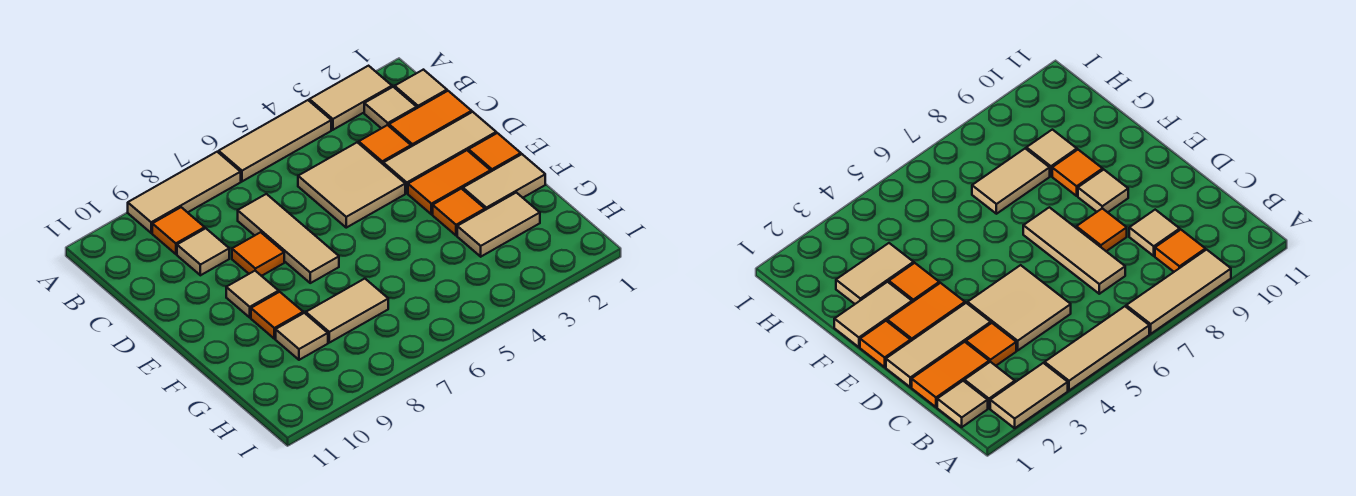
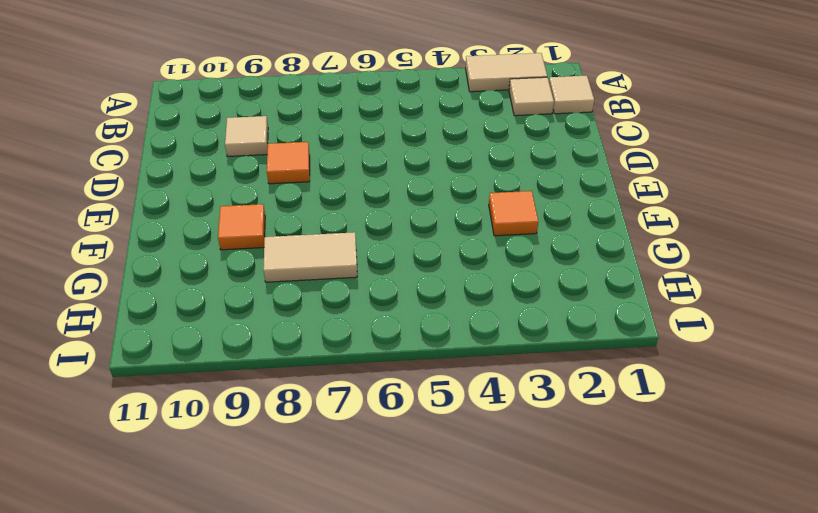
none -> tan tile A4:A6 level 1
none -> tan tile A7:A9 level 1
none -> orange tile B9 level 1

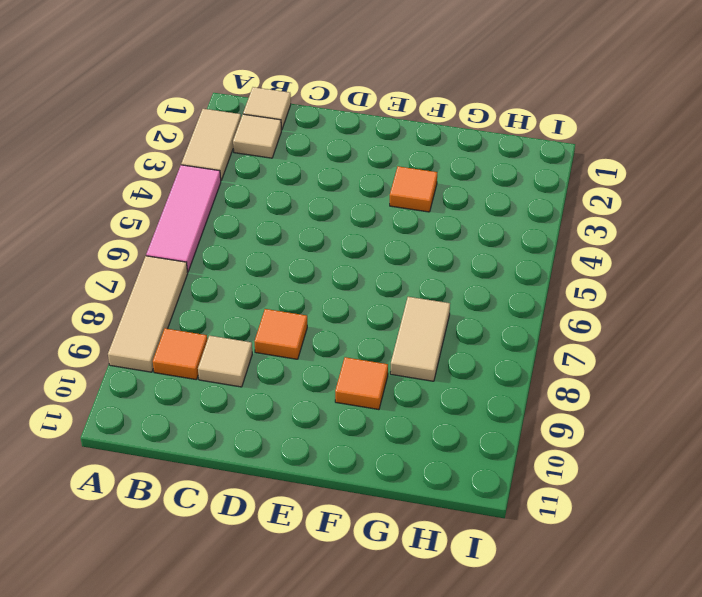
pink tile A4:A6 level 1 -> tan tile A4:A6 level 1
none -> orange tile C1:C2 level 1
none -> orange tile C3 level 1
none -> tan tile C4:D5 level 1

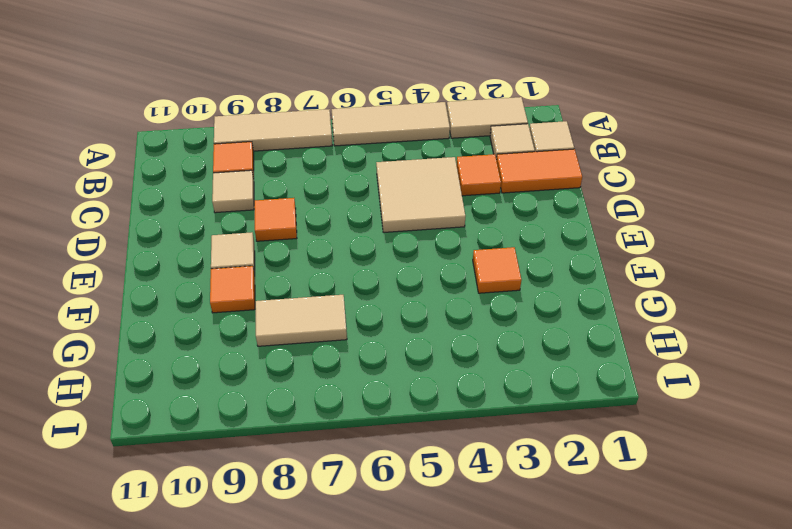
none -> tan tile C7:E7 level 1
none -> tan tile D1:D3 level 1
none -> orange tile E1 level 1

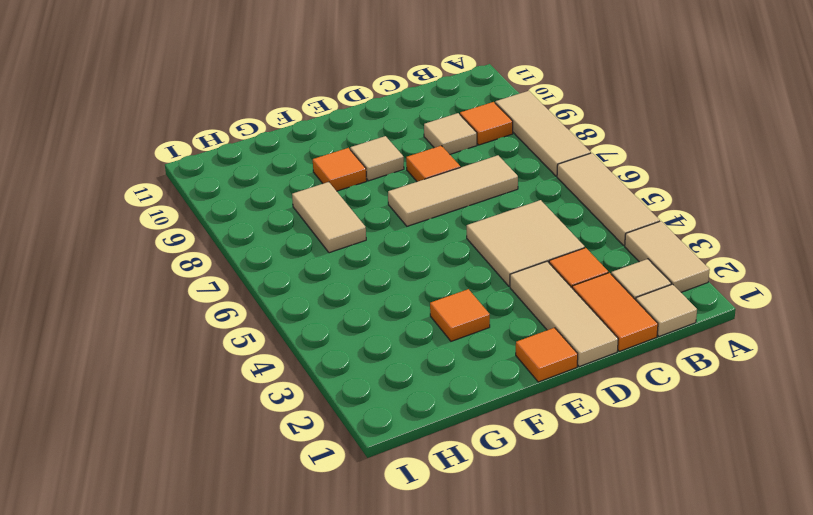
none -> orange tile E2:E3 level 1
none -> tan tile F1:F2 level 1
none -> tan tile G2:G3 level 1

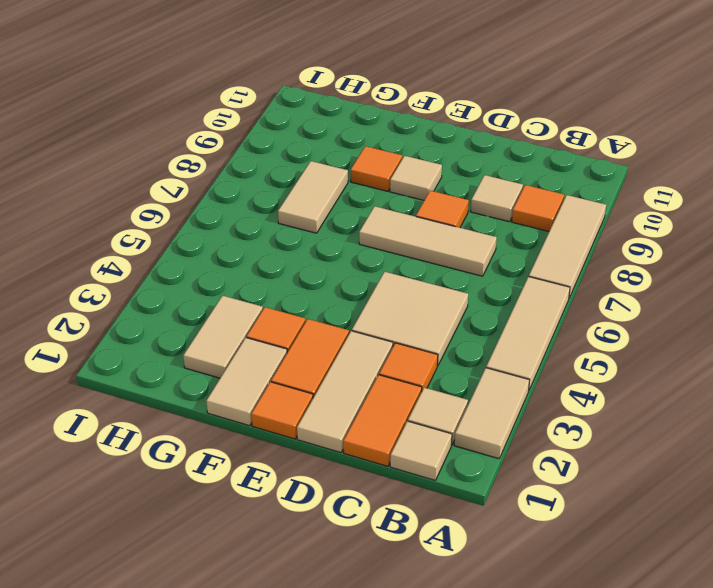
none -> tan tile G9 level 1

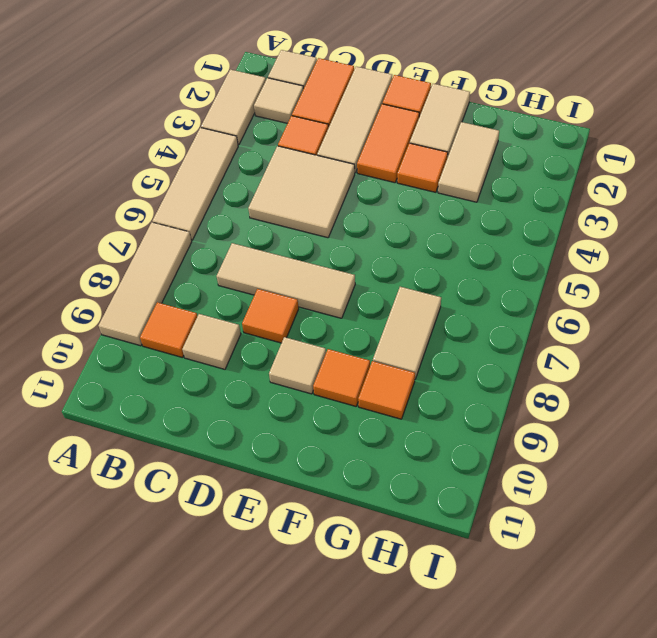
orange tile G9 level 1 -> tan tile G9 level 1

